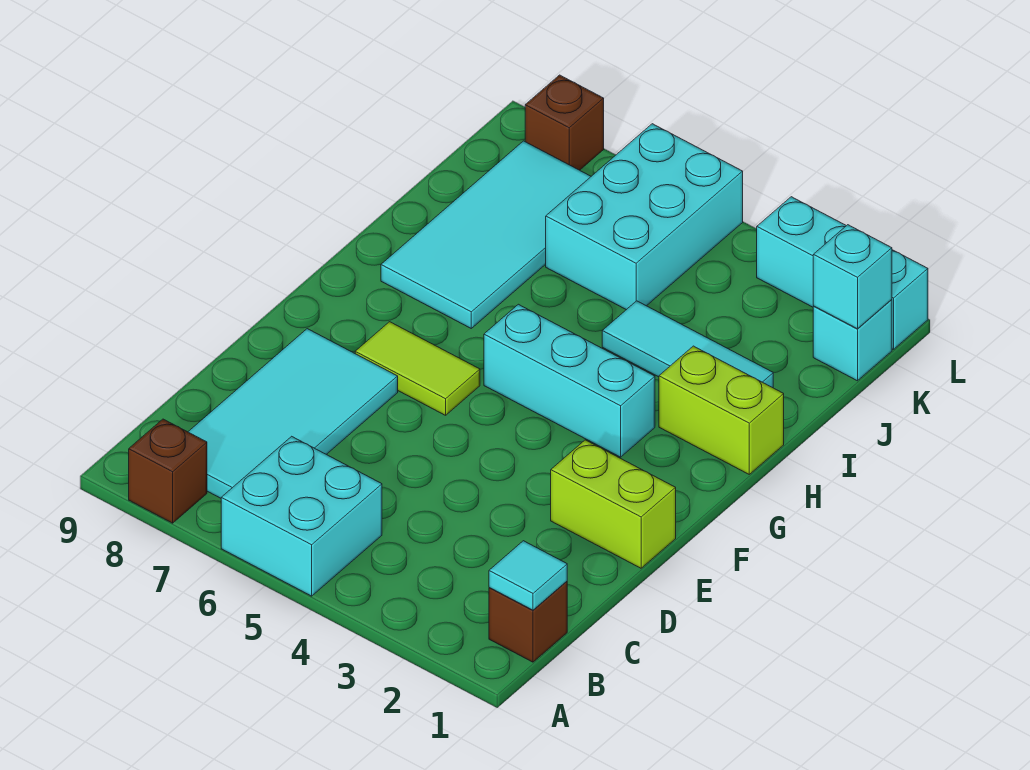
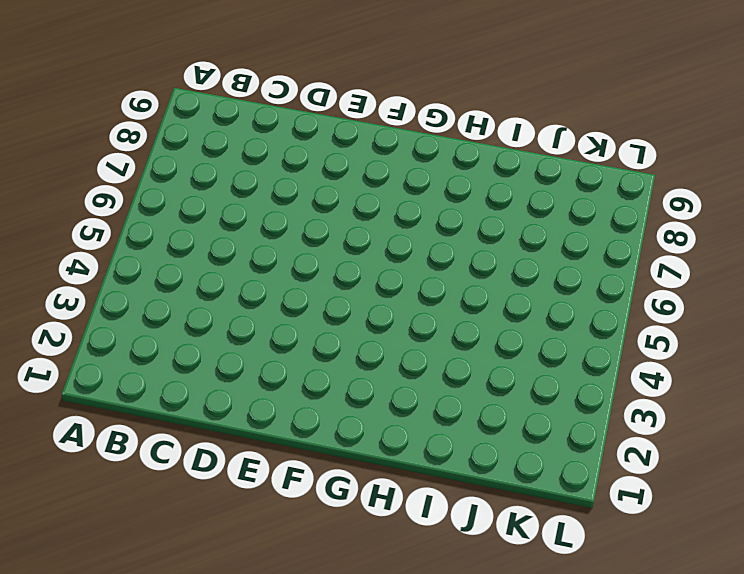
none -> cyan brick A5:B6 level 1
none -> brown brick A8 level 1
none -> brown brick B1 level 1

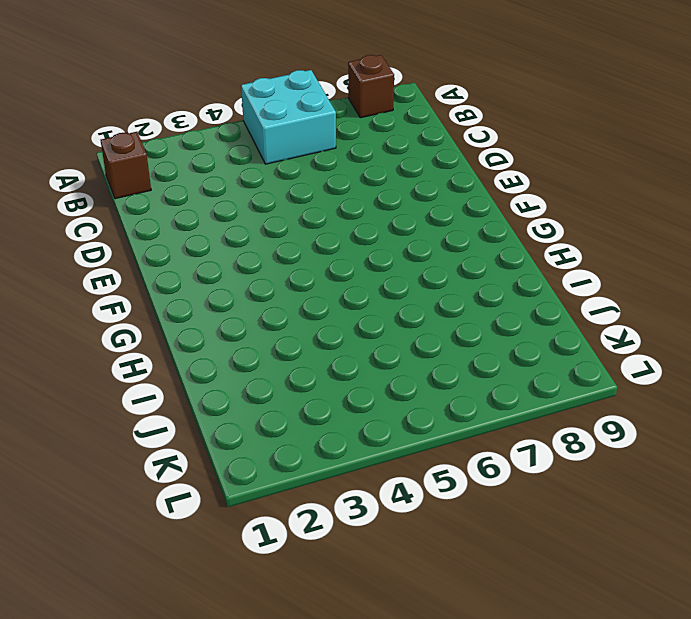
none -> cyan tile B7:E8 level 1
none -> lime brick E1:E2 level 1
none -> lime tile F6:F7 level 1

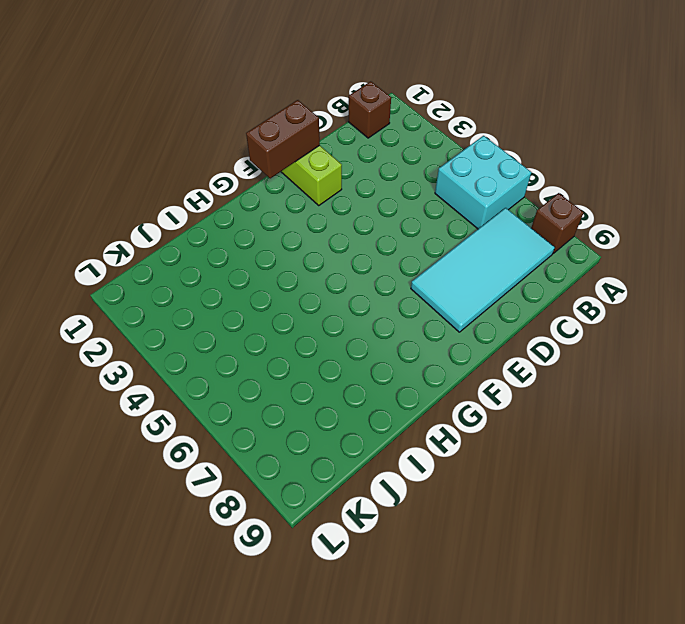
brown brick E1:F1 level 2 -> none
none -> lime tile F6:F7 level 1
none -> cyan brick G3:G5 level 1
none -> lime brick H1:H2 level 1

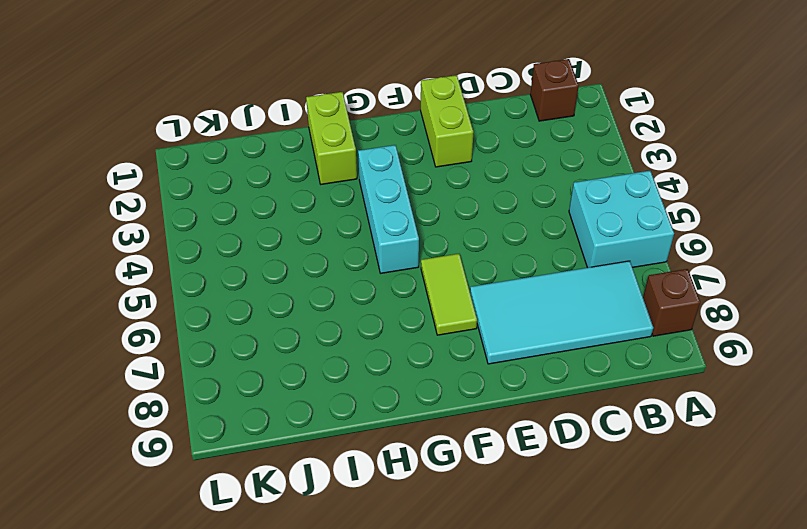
none -> cyan tile H7:K8 level 1
none -> cyan tile I2:I4 level 1
none -> cyan brick J5:L6 level 1

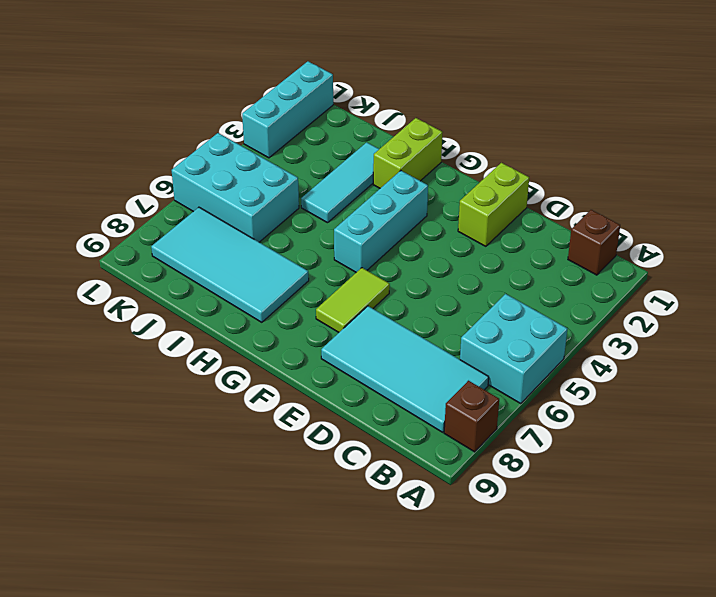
none -> cyan brick K1 level 1
none -> brown brick L8 level 1
none -> cyan tile B1 level 2

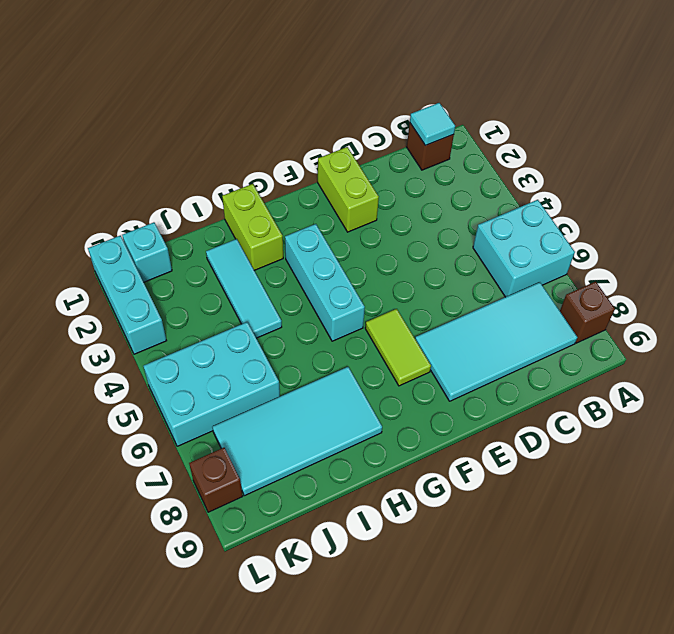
none -> cyan brick K1 level 2

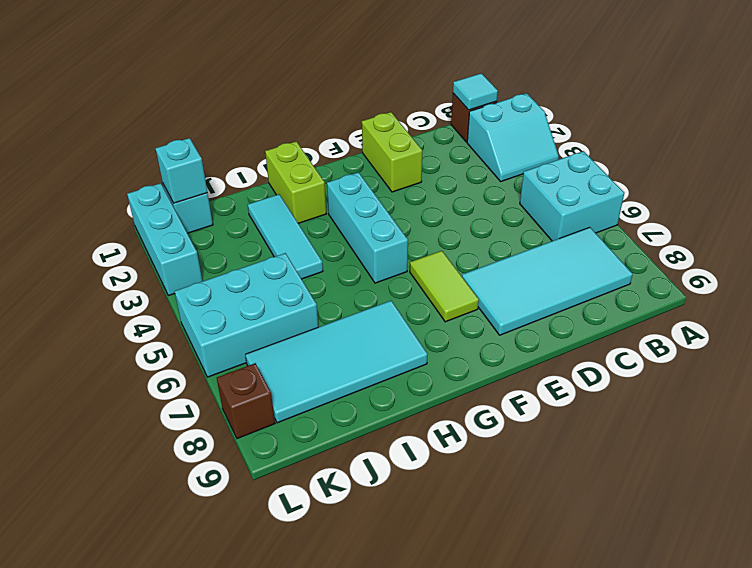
cyan slope A2:B3 level 1 top 2 -> none
none -> brown brick A8 level 1

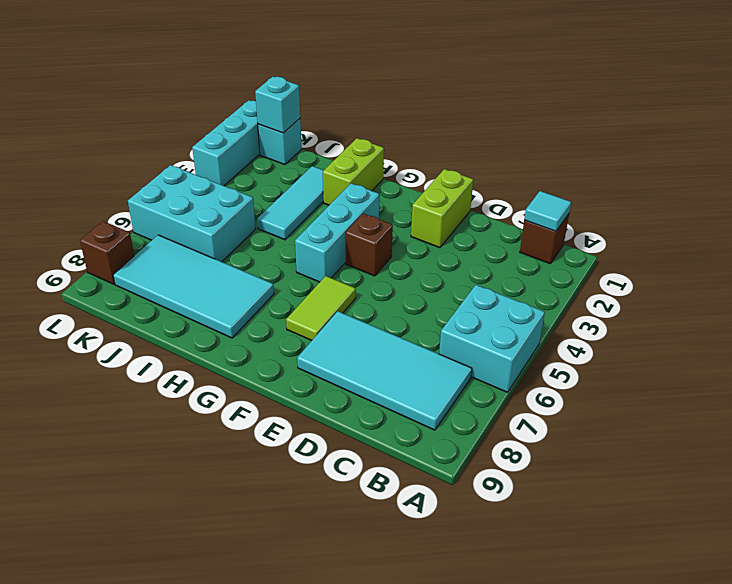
brown brick F4 level 1 -> brown brick A8 level 1

